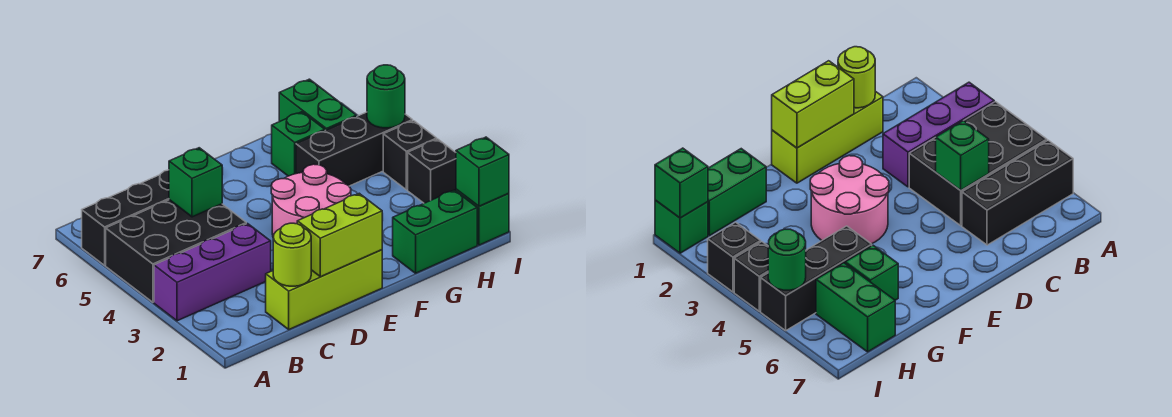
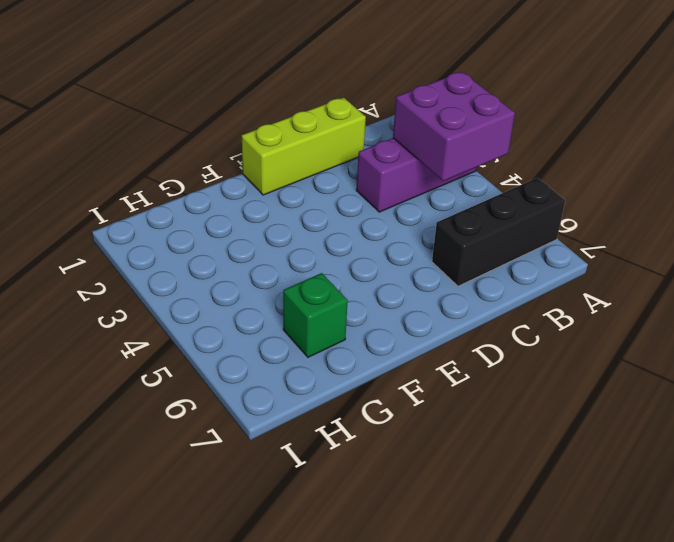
purple brick A3:B4 level 2 -> none
none -> black brick A4:C5 level 1
none -> pink round brick E3:F4 level 1
none -> green brick G1:H1 level 1

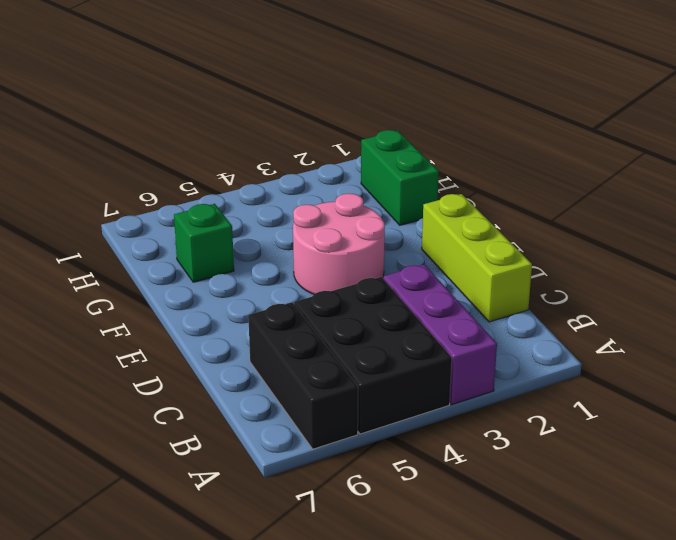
none -> black brick G5:I5 level 1
none -> green brick H6:H7 level 1
none -> green brick I1 level 1

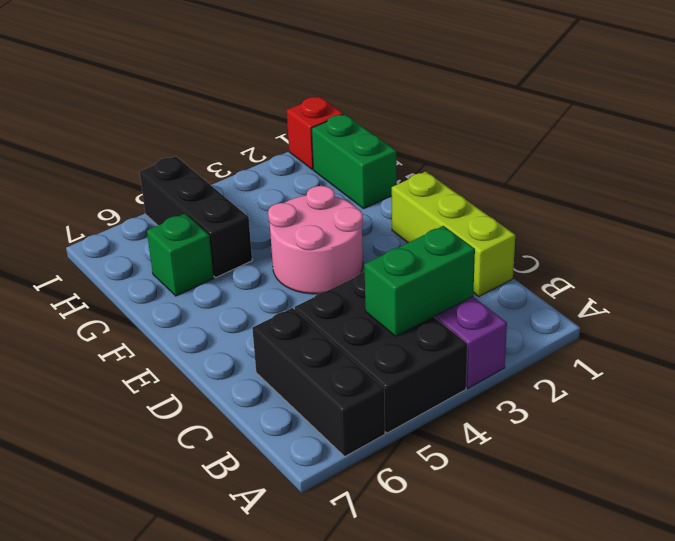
green brick B3:B4 level 2 -> green brick H6:H7 level 1
red brick I1 level 1 -> green brick I1 level 1
none -> black brick I3 level 1
none -> black brick I4 level 1
none -> lime round brick C1 level 2

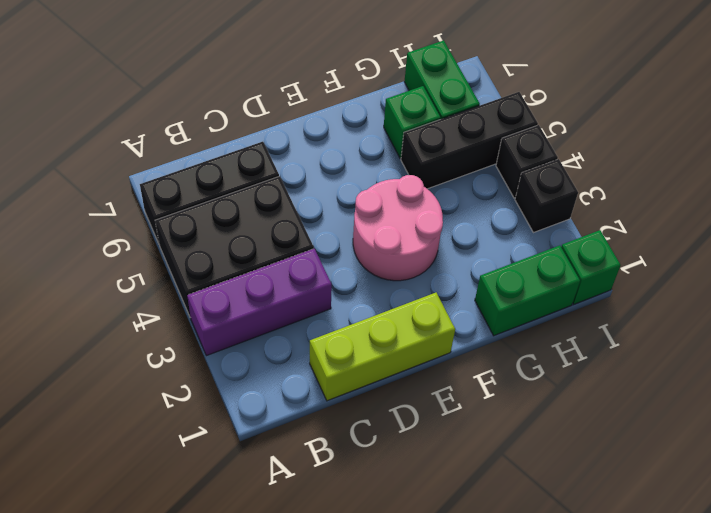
none -> lime round brick C1 level 2
none -> green brick C5 level 2
none -> lime brick D1:E1 level 2

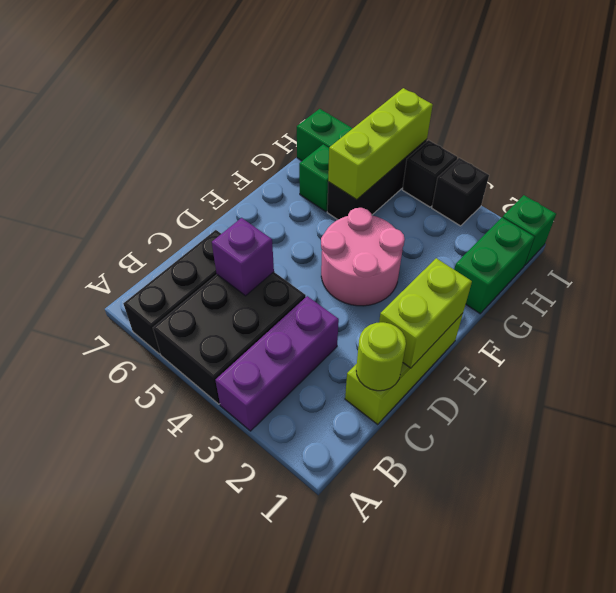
purple brick C5 level 2 -> green brick C5 level 2
lime brick G5:I5 level 2 -> green round brick I5 level 2
none -> green brick I1 level 2

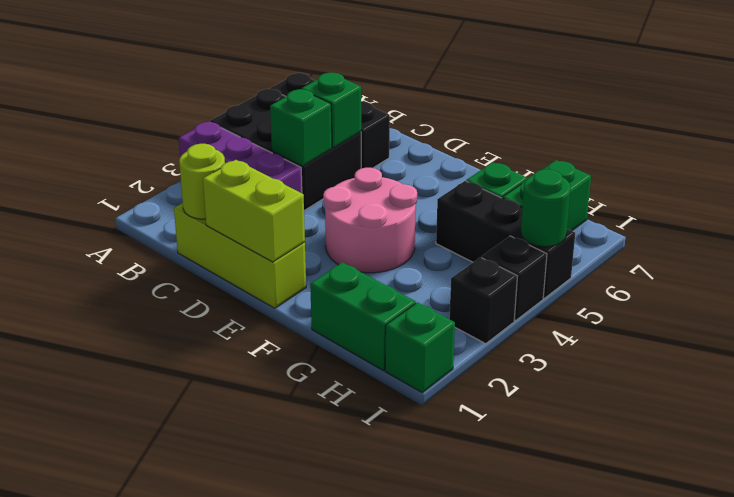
green brick C4 level 2 -> green brick I1 level 2

